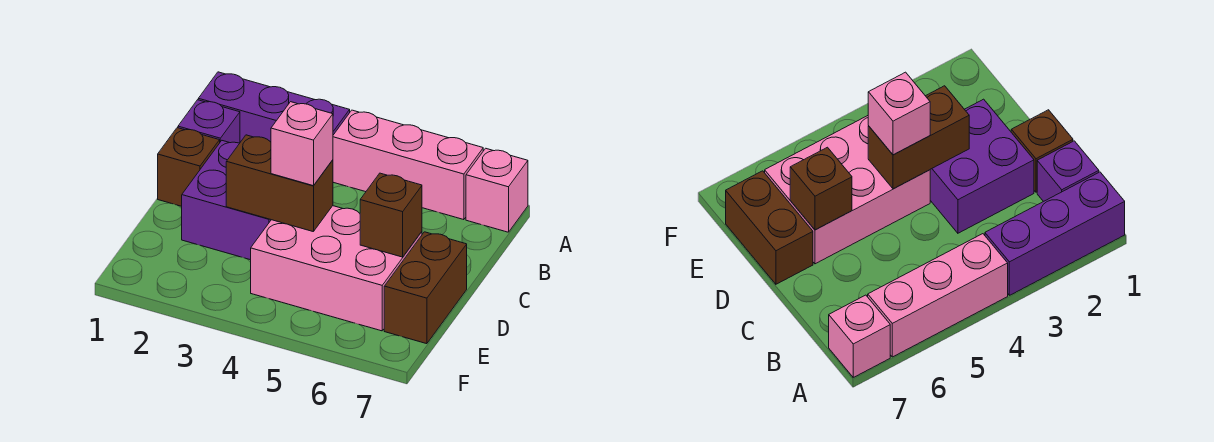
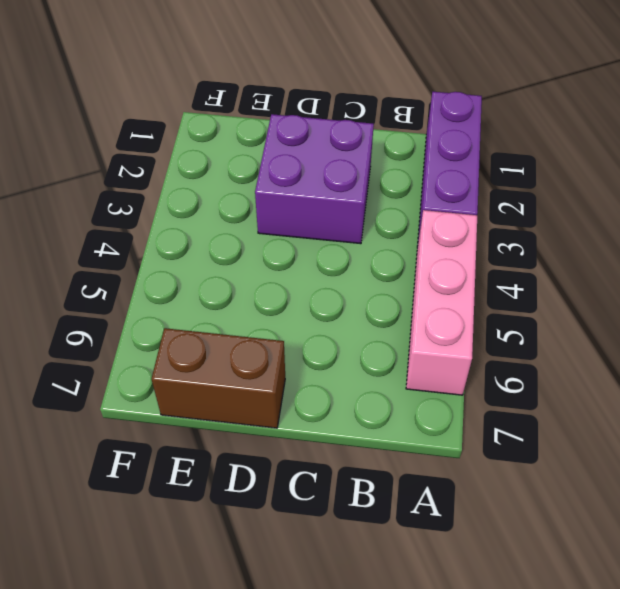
none -> pink brick A7 level 1
none -> purple brick B1 level 1

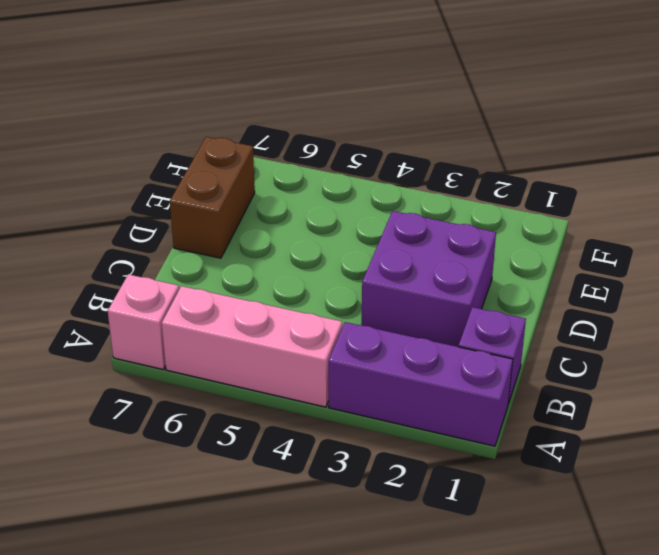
none -> brown brick C1 level 1
none -> pink brick D4:E6 level 1

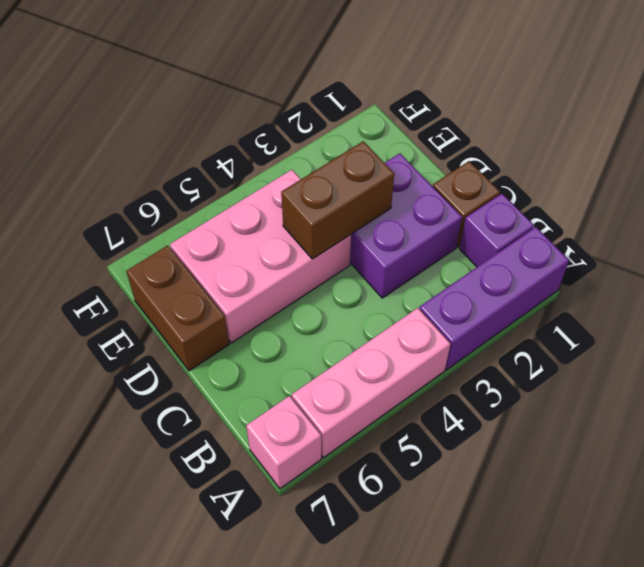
none -> brown brick D6 level 2
none -> pink brick D4 level 3

